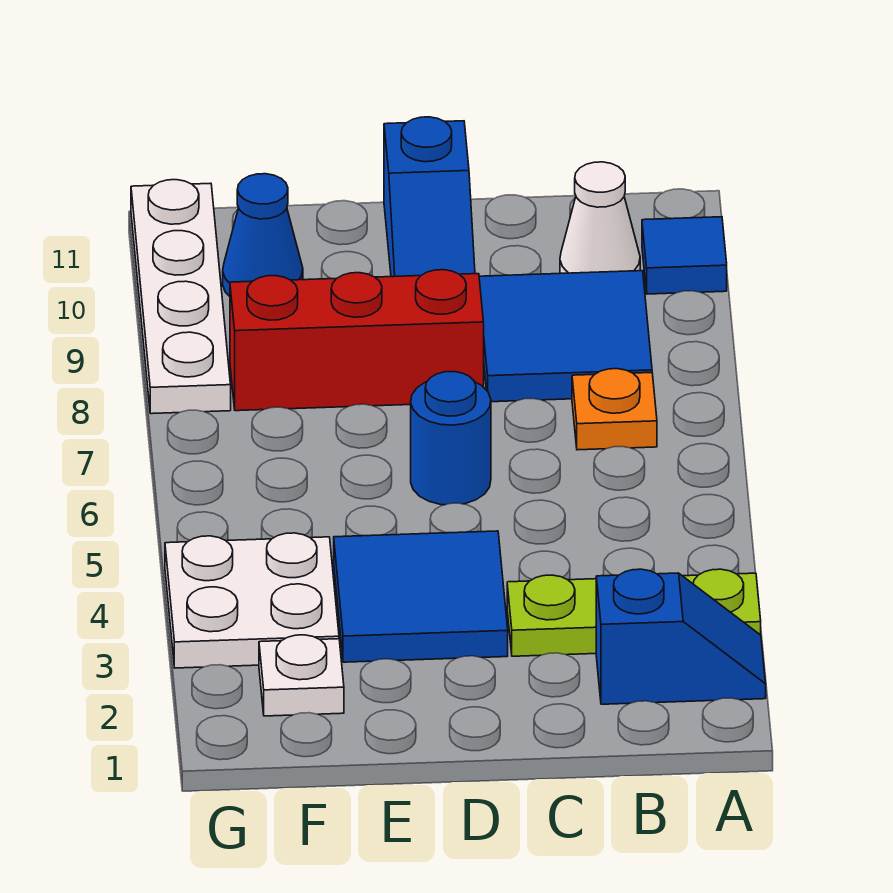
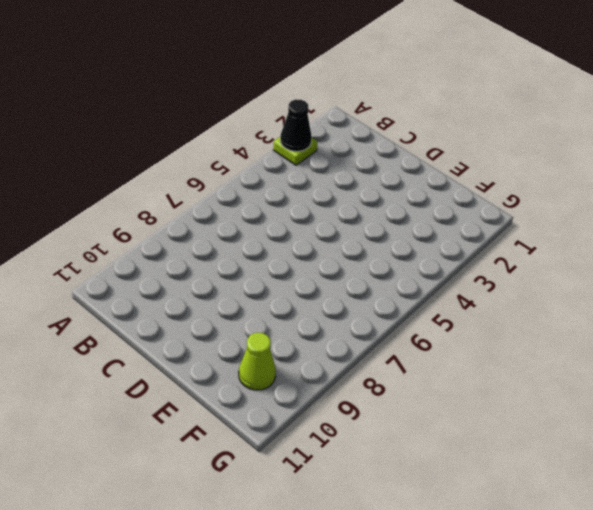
lime plate A3 level 1 -> lime plate A3:C3 level 1
black cone A3 level 2 -> none
lime cone F10 level 1 -> blue cone F10 level 1
none -> blue slope A2:B2 level 1 top B
none -> blue tile A10 level 1
none -> orange plate B7 level 1

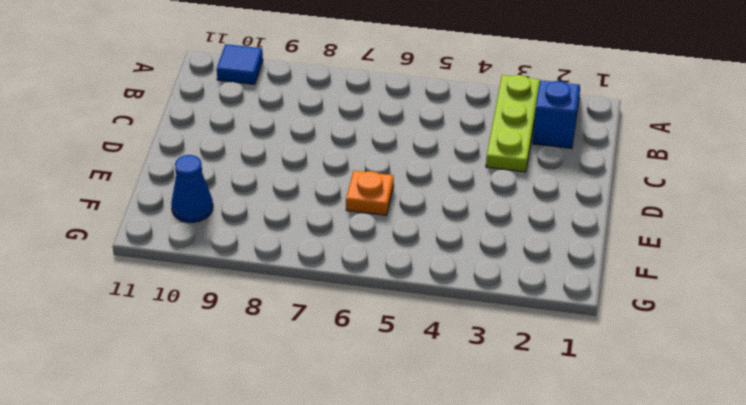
orange plate E6 level 1 -> orange plate B7 level 1
none -> blue tile B8:C9 level 1
none -> white cone B10 level 1
none -> blue tile D3:E4 level 1

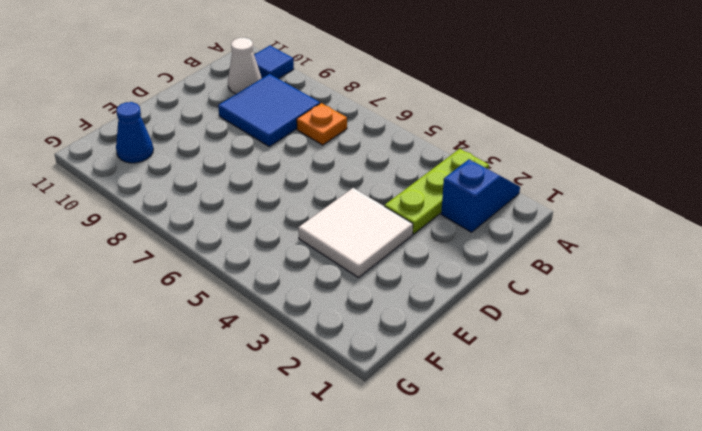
white tile D3:E4 level 1 -> blue tile D3:E4 level 1
none -> blue round brick D6 level 1
none -> red brick D8:F8 level 1
none -> blue slope D9:D11 level 1 top 11

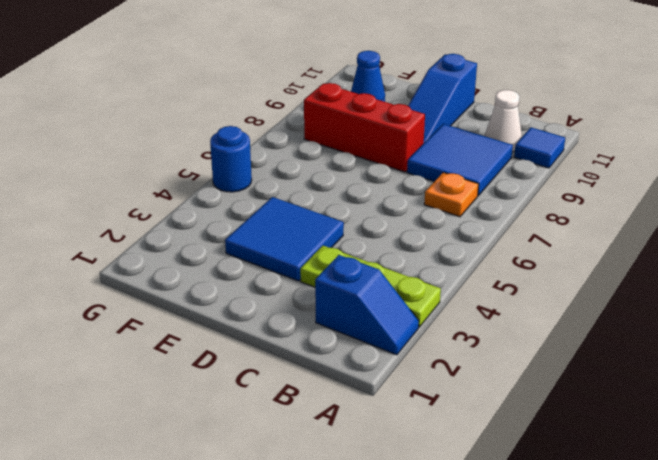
blue round brick G5 level 1 -> blue round brick D6 level 1
none -> white plate F2 level 1
none -> white plate F3:G4 level 1
none -> white plate G8:G11 level 1

